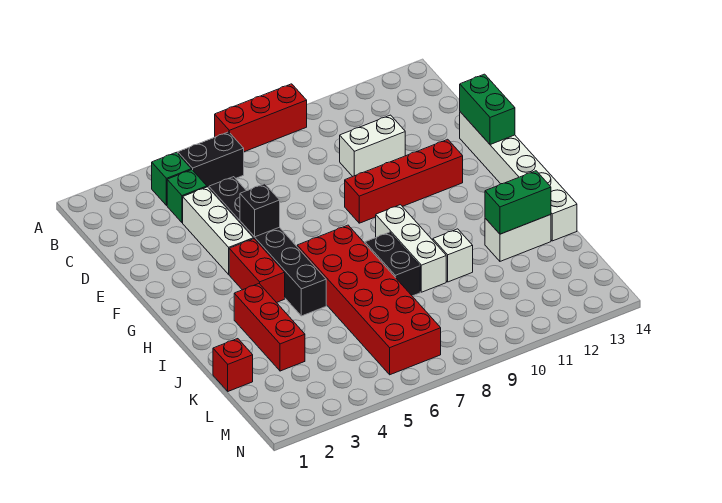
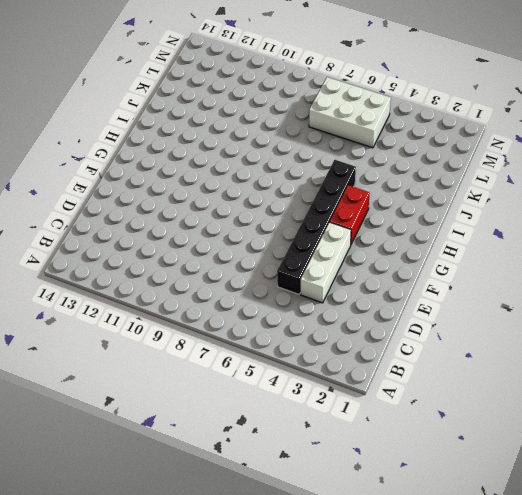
white brick L5:M7 level 1 -> red brick H6:M7 level 1
none -> red brick A7:A9 level 1
none -> green brick B4 level 1
none -> black brick B5:B6 level 1

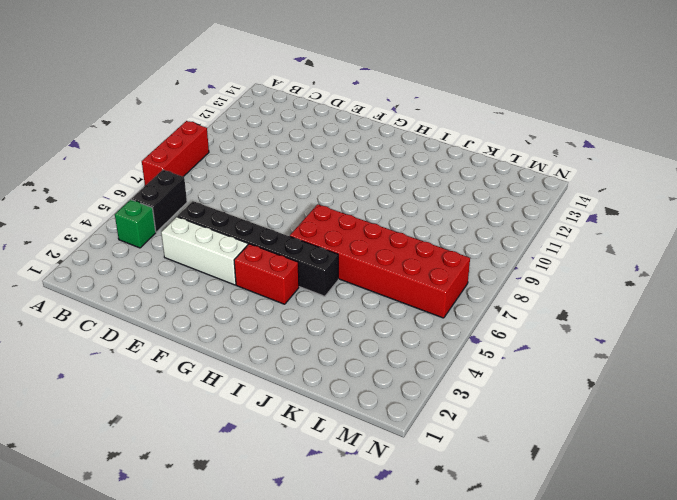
none -> green brick C4 level 1
none -> white brick D10:D11 level 1
none -> white brick E14:J14 level 1

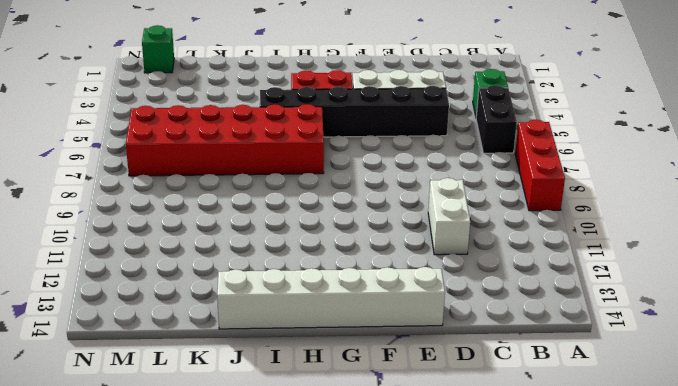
green brick M1 level 1 -> green brick C4 level 1
none -> red brick F9:F12 level 1
none -> white brick H9:J9 level 1
none -> red brick I3:K3 level 1

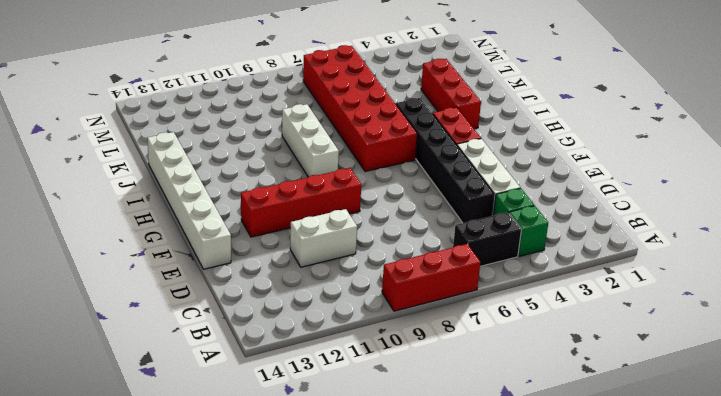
none -> black brick I8:J8 level 1
none -> white brick J10 level 1
none -> white brick J12:J13 level 1

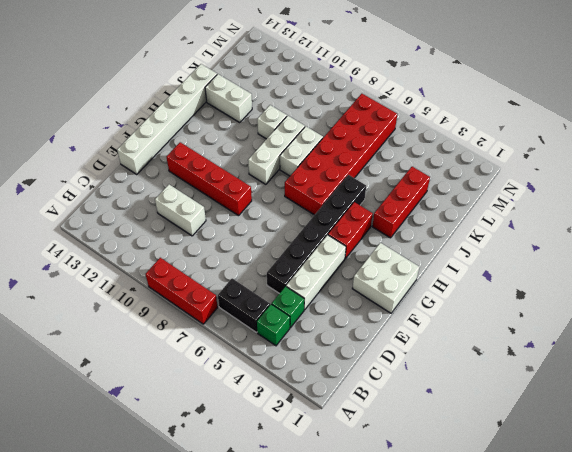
white brick F1:G2 level 1 -> none
white brick I8:J8 level 1 -> black brick I8:J8 level 1
none -> red brick K1 level 1
none -> green brick E14:F14 level 2
none -> black brick F5 level 2

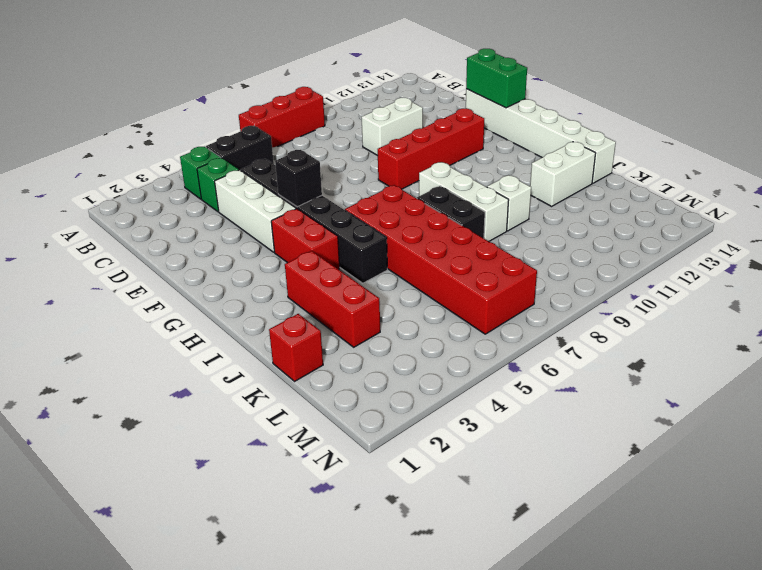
none -> green brick J12:J13 level 2

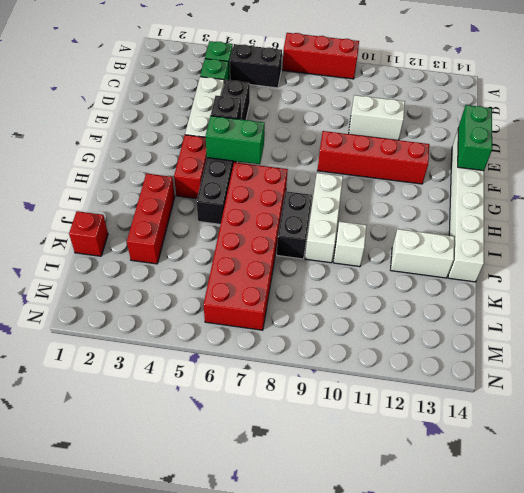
green brick G5:G6 level 2 -> green brick J12:J13 level 2

